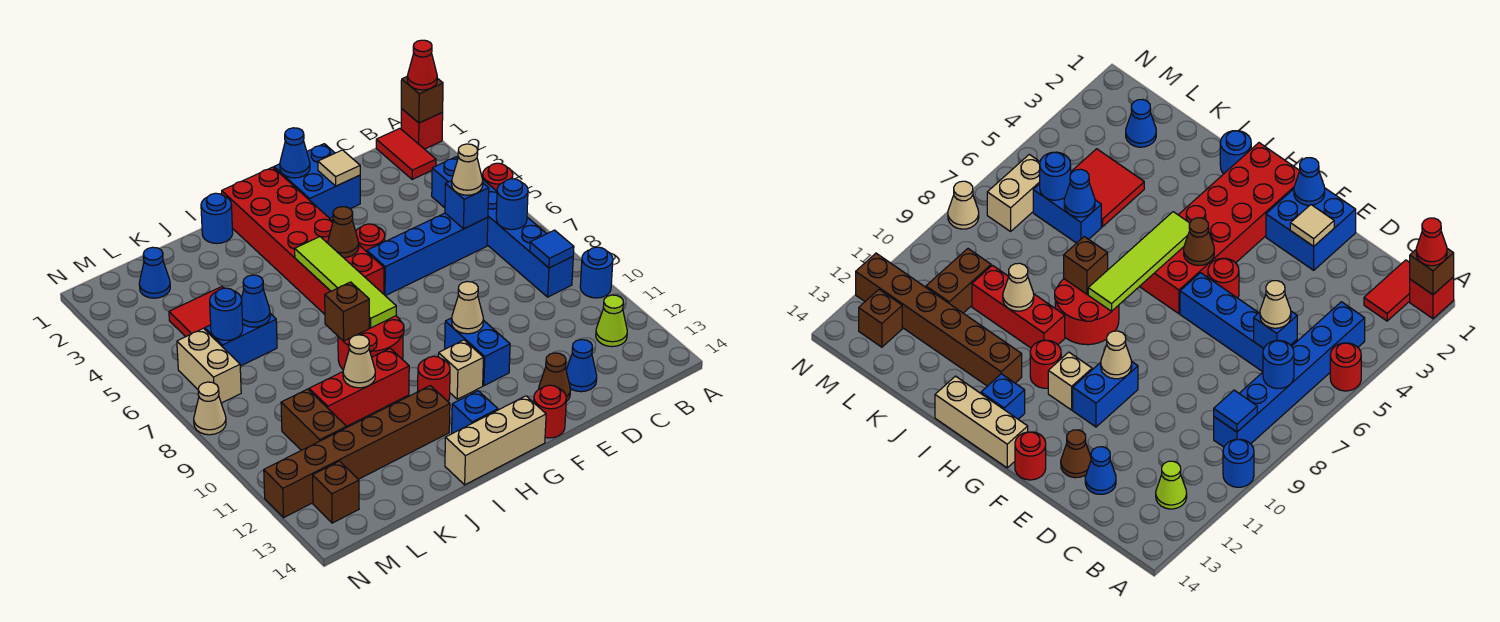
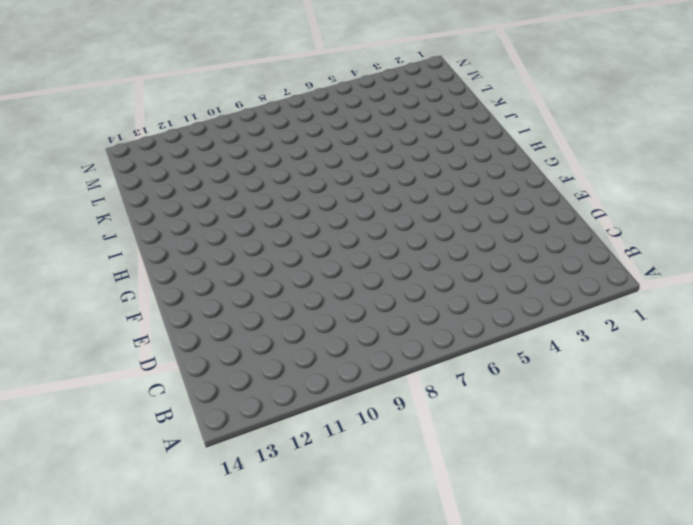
none -> red brick A1 level 1
none -> red round brick A5 level 1
none -> blue round brick A10 level 1
none -> red tile B1:B2 level 1

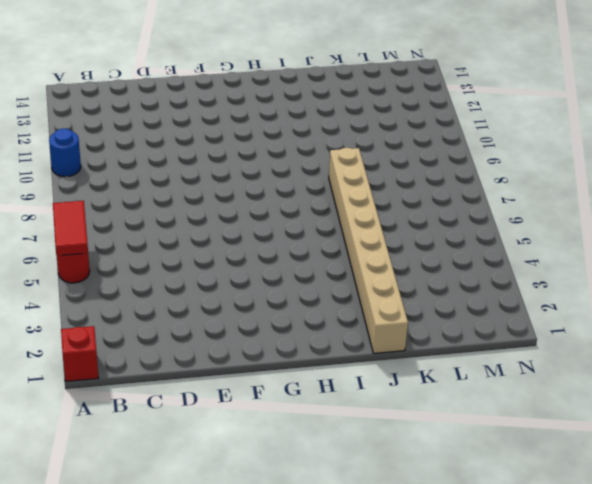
red tile A5:A6 level 2 -> red tile B1:B2 level 1
tan brick J1:J8 level 1 -> none
none -> blue brick B4:B9 level 1
none -> lime cone B12 level 1
none -> blue brick C6:F6 level 1
none -> blue cone D13 level 1

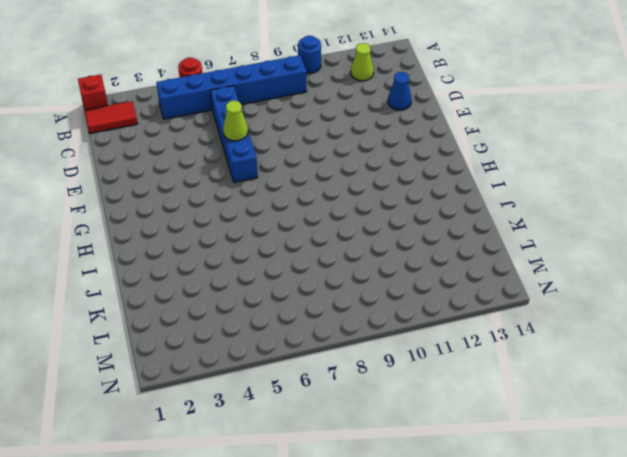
lime cone E6 level 2 -> none
none -> blue brick E1:F2 level 1
none -> brown cone E13 level 1
none -> red round brick F5 level 1
none -> blue brick F10:F11 level 1

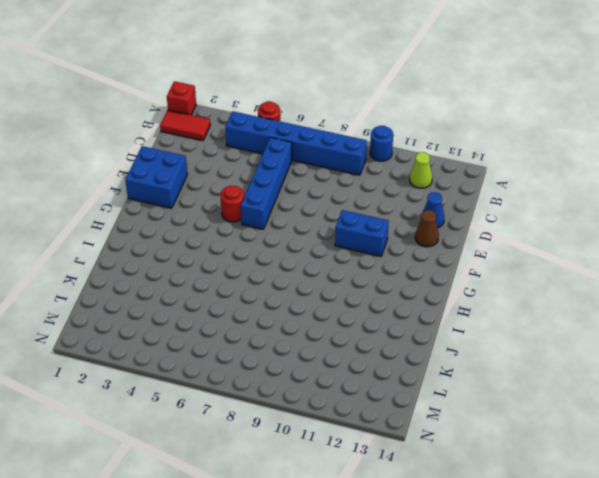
none -> red round brick F14 level 1
none -> red brick G1:H6 level 1
none -> tan brick G11 level 1
none -> tan brick G14:I14 level 1

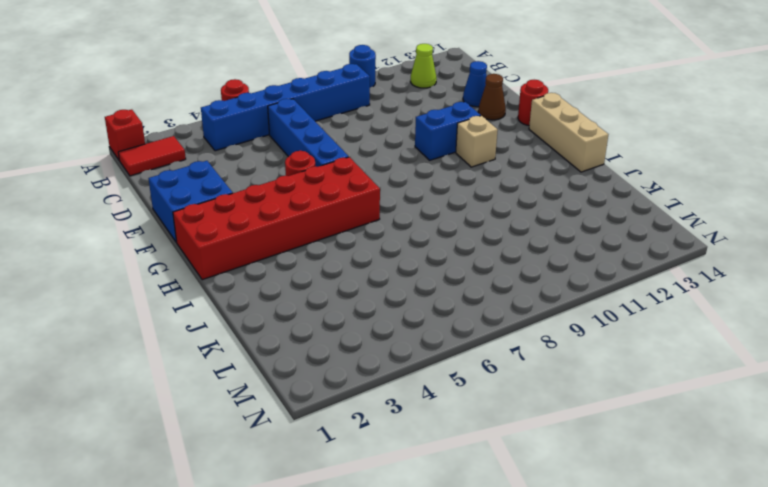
none -> red round brick H8:I9 level 1
none -> red round brick H11 level 1
none -> blue brick H13 level 1
none -> blue round brick I1 level 1

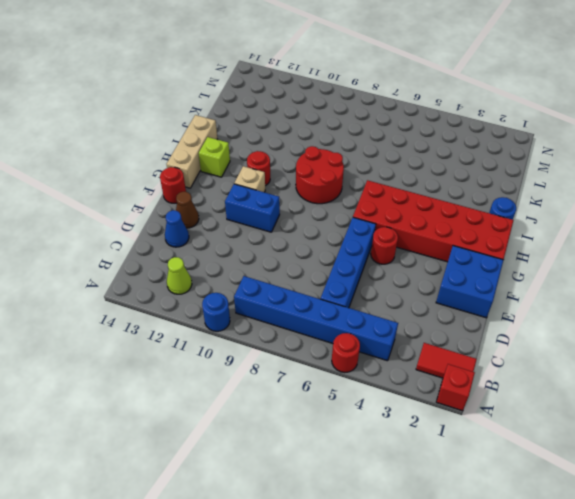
lime brick H13 level 1 -> blue brick H13 level 1
none -> red brick I10:K10 level 1
none -> brown brick I12:N12 level 1
none -> red tile K4:L5 level 1
none -> blue brick K6:L6 level 1

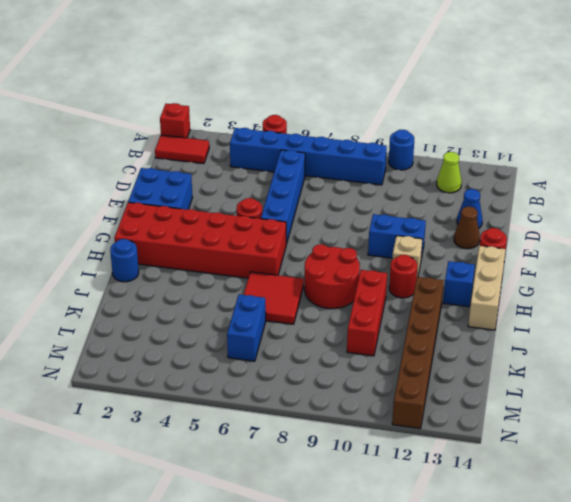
red tile I6:J7 level 1 -> red tile K4:L5 level 1
none -> blue cone L2 level 1
none -> brown brick L10:L11 level 1
none -> tan brick M6:M7 level 1
none -> brown brick M13 level 1

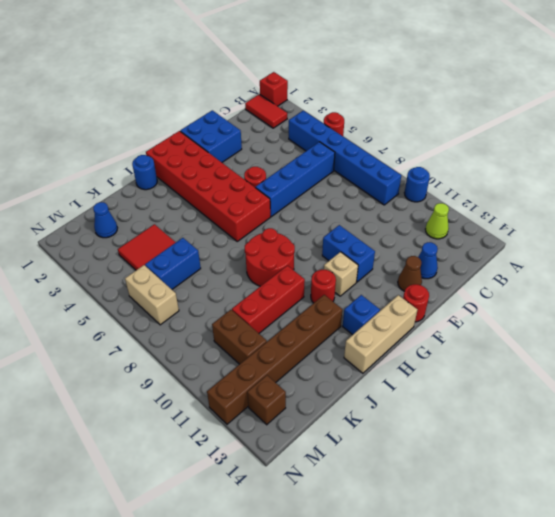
none -> tan cone N8 level 1
none -> brown brick A1 level 2
none -> blue round brick B7 level 2
none -> blue tile B9 level 2

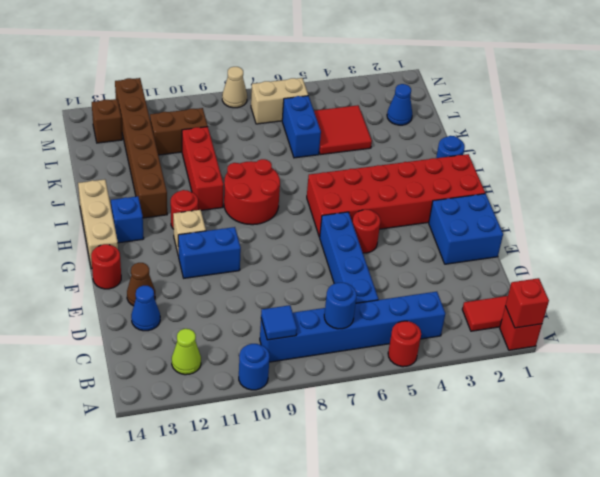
red brick A1 level 2 -> brown brick A1 level 2
none -> blue brick C6 level 2
none -> tan tile E2 level 2
none -> blue cone F1 level 2
none -> tan cone F10 level 2

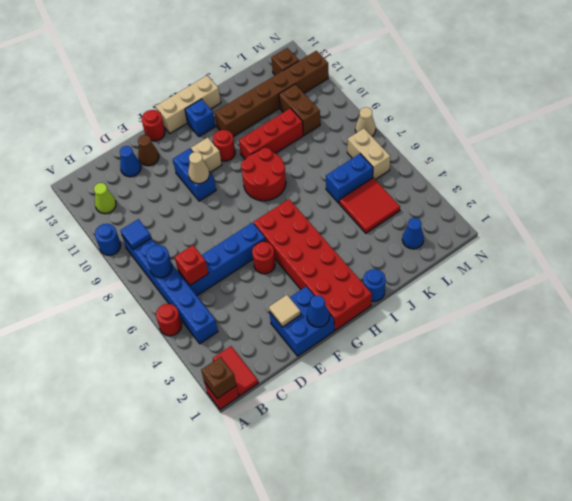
red brick C6 level 2 -> blue brick C6 level 2
none -> brown cone G5 level 2
none -> lime tile H5:H8 level 2
none -> brown brick I8 level 2
none -> tan cone J10 level 2

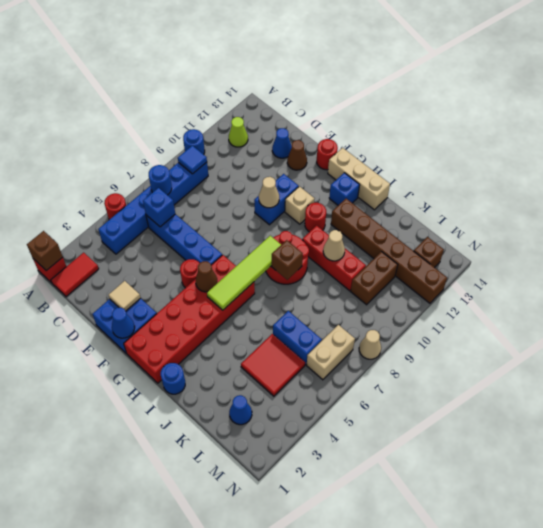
none -> blue cone K6 level 2
none -> blue round brick L6 level 2
none -> red cone A1 level 3
none -> tan cone C6 level 3

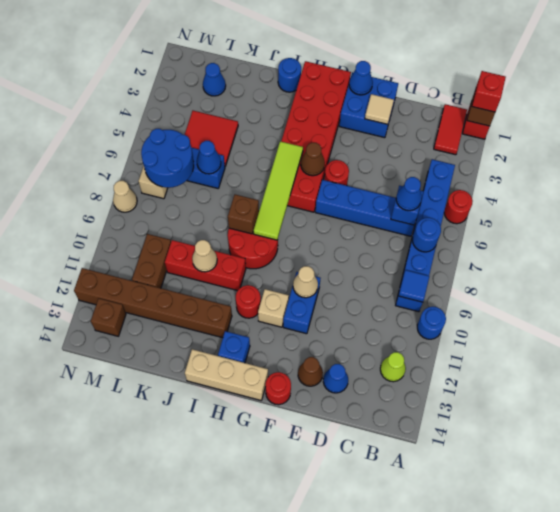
red brick A1 level 3 -> red cone A1 level 3
blue cone C6 level 3 -> tan cone C6 level 3
blue round brick L6:M7 level 2 -> blue round brick L6 level 2

